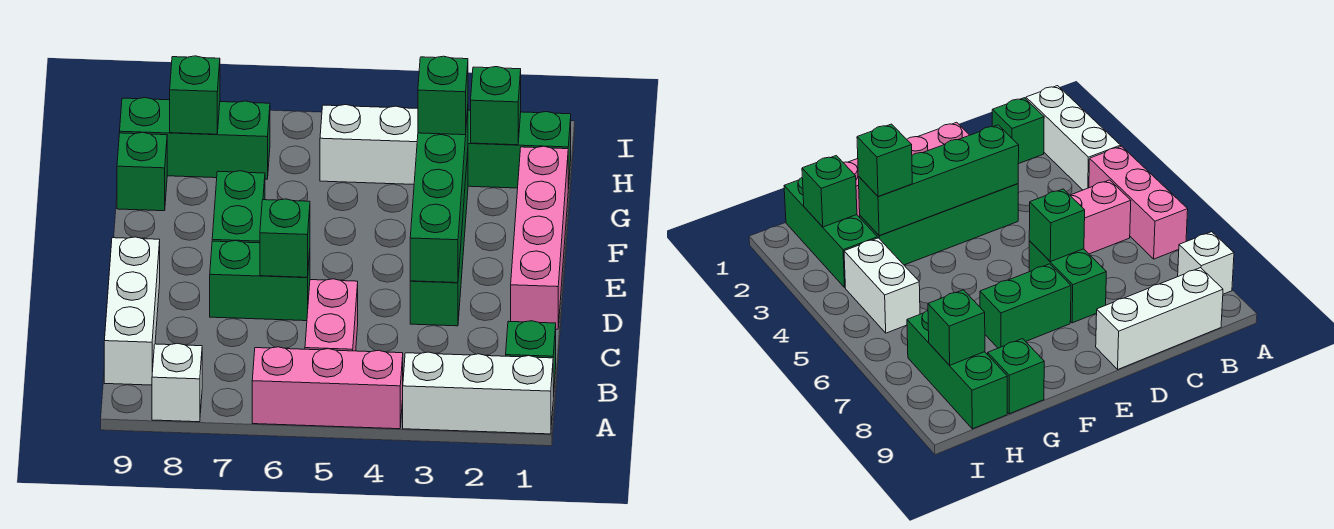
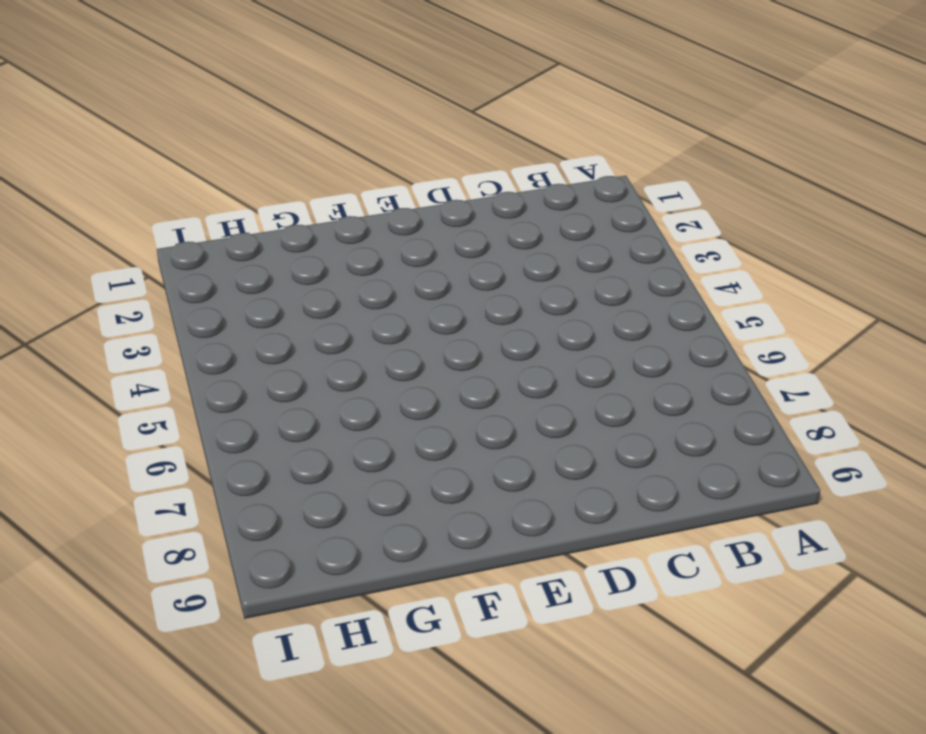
none -> white brick A1:A3 level 1
none -> pink brick A4:A6 level 1
none -> white brick A8 level 1

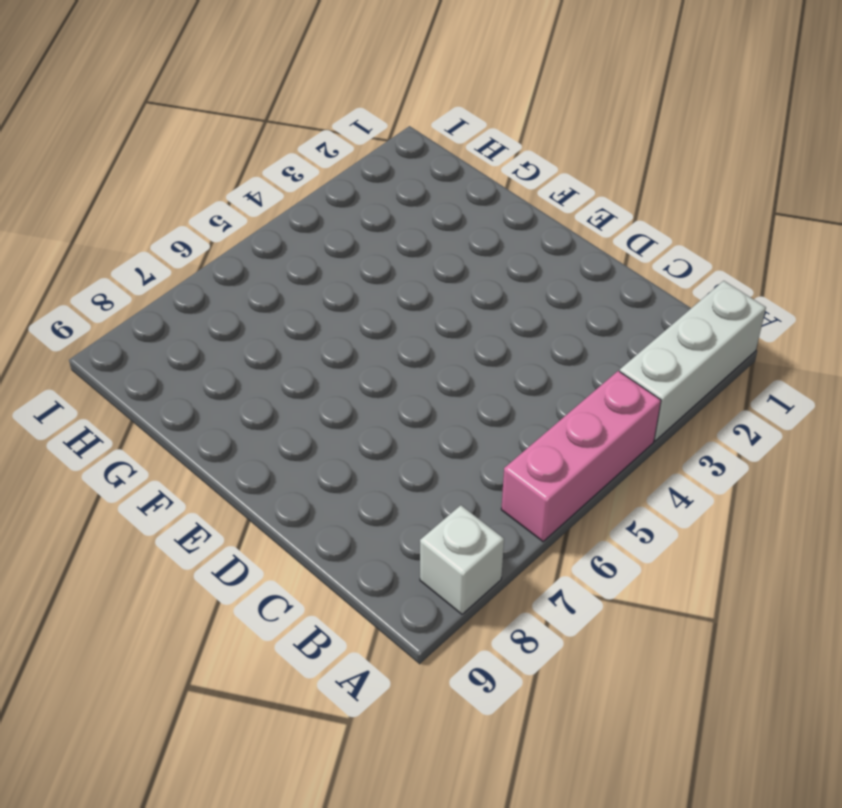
none -> green brick B1 level 1
none -> pink brick B5:C5 level 1
none -> white brick B9:D9 level 1

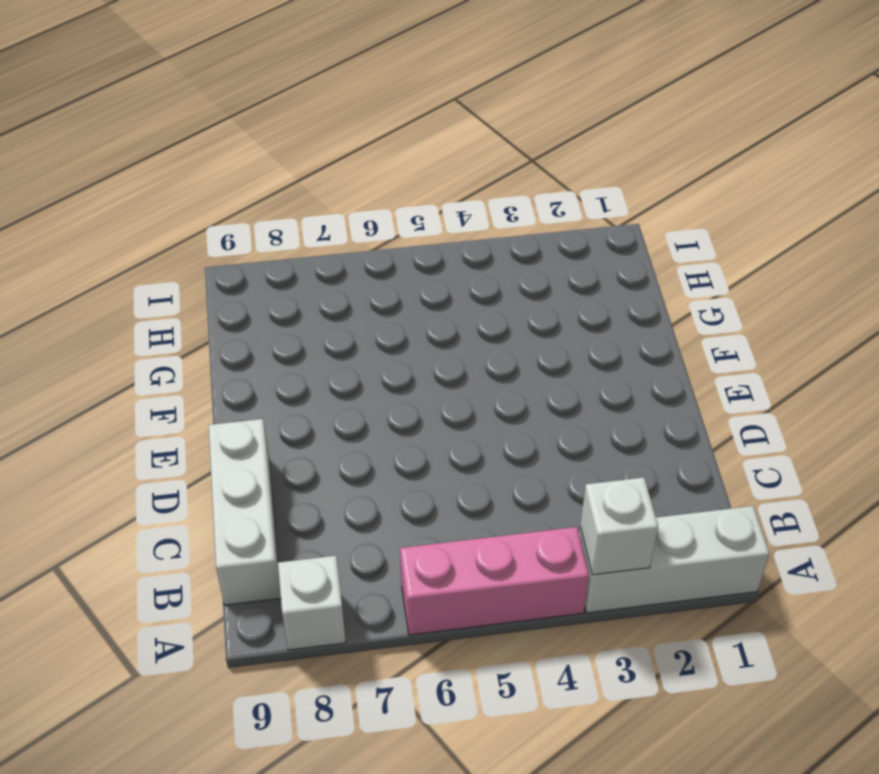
white brick A3 level 2 -> none
none -> green brick B1 level 1
none -> pink brick B5:C5 level 1
none -> pink brick D1:G1 level 1

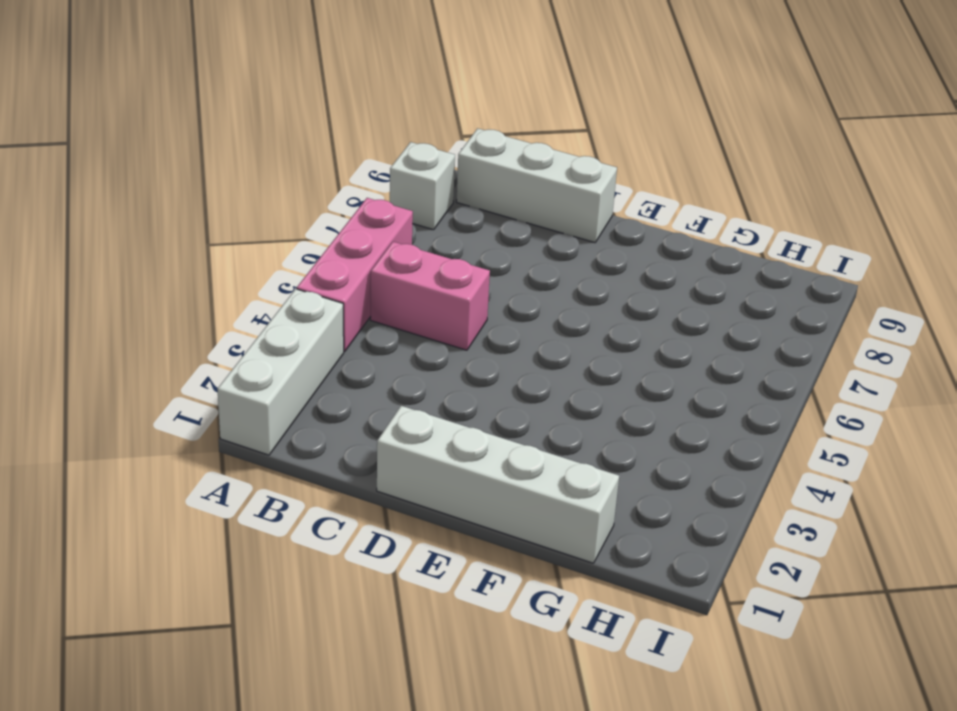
white brick D1:G1 level 1 -> pink brick D1:G1 level 1
none -> green brick B1 level 1
none -> green brick D3:G3 level 1
none -> green brick D6:D7 level 1

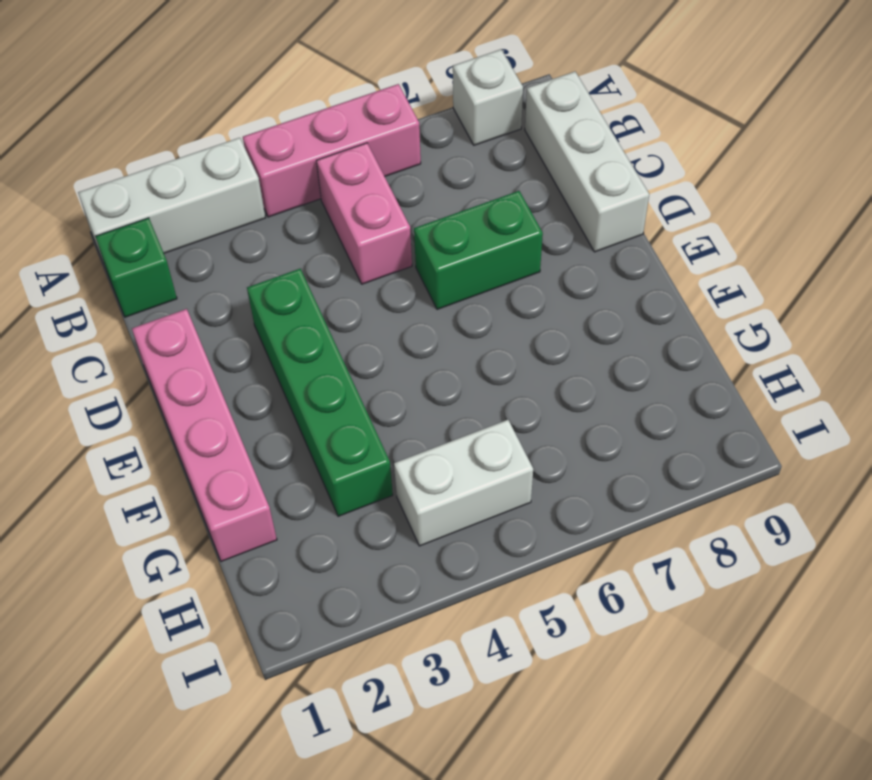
none -> green brick E7:F7 level 1
none -> green brick G9 level 1
none -> green brick H1:H3 level 1

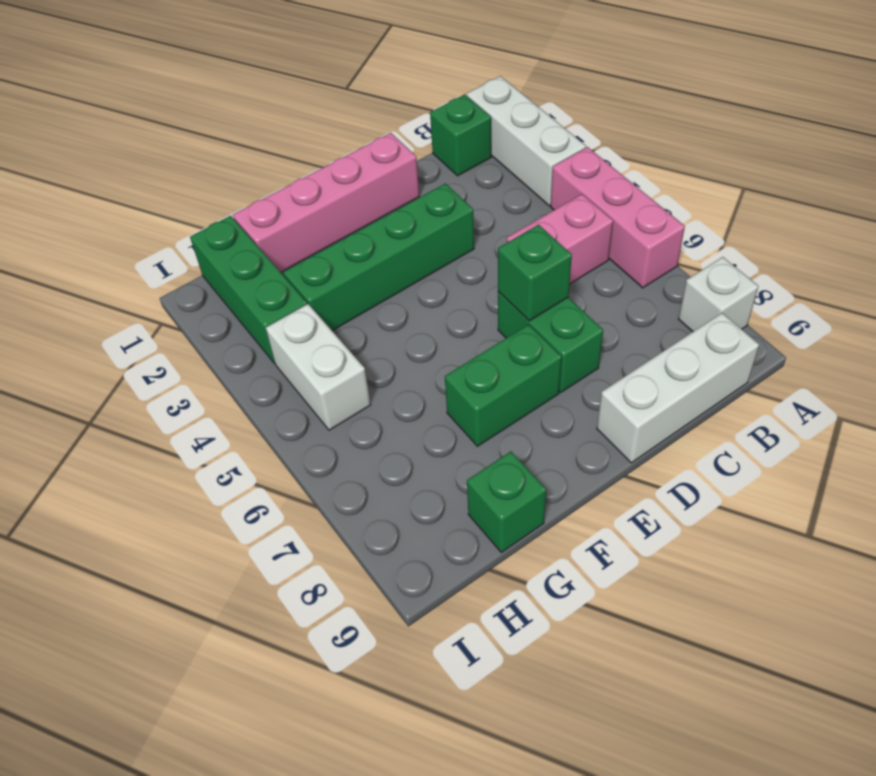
none -> green brick H7:H9 level 1
none -> green brick D3:G3 level 2
none -> green brick H2 level 2

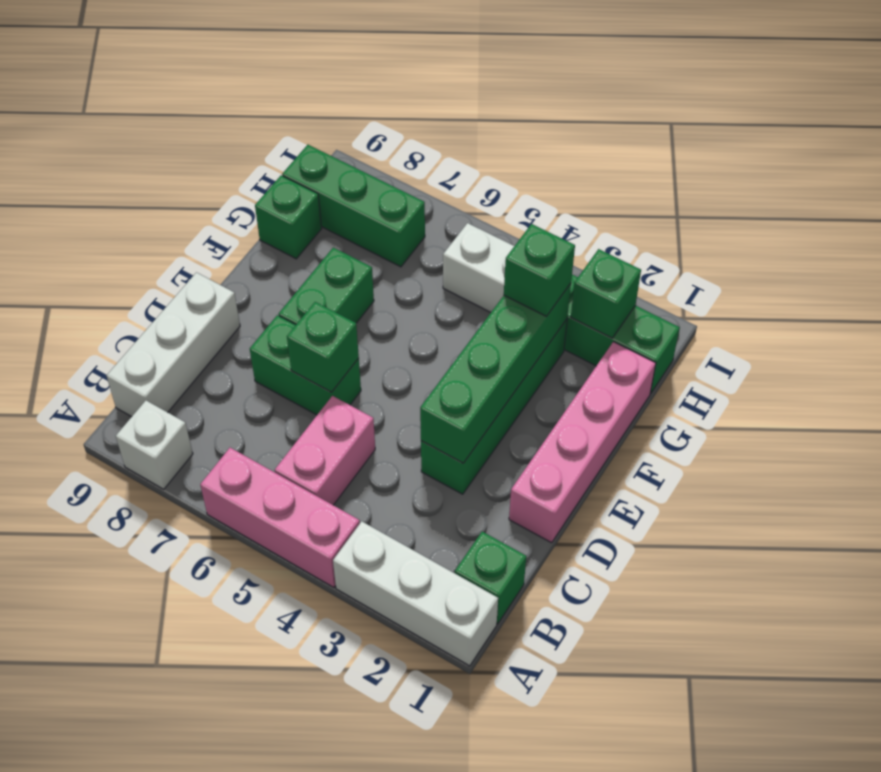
none -> green brick H8 level 2

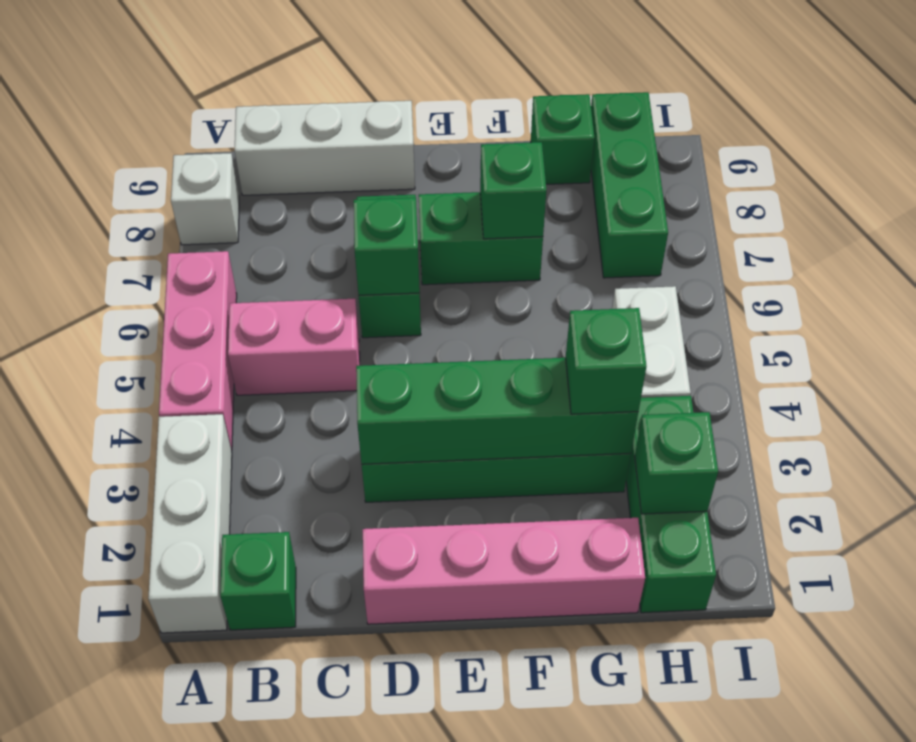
green brick F7 level 2 -> green brick H8 level 2

